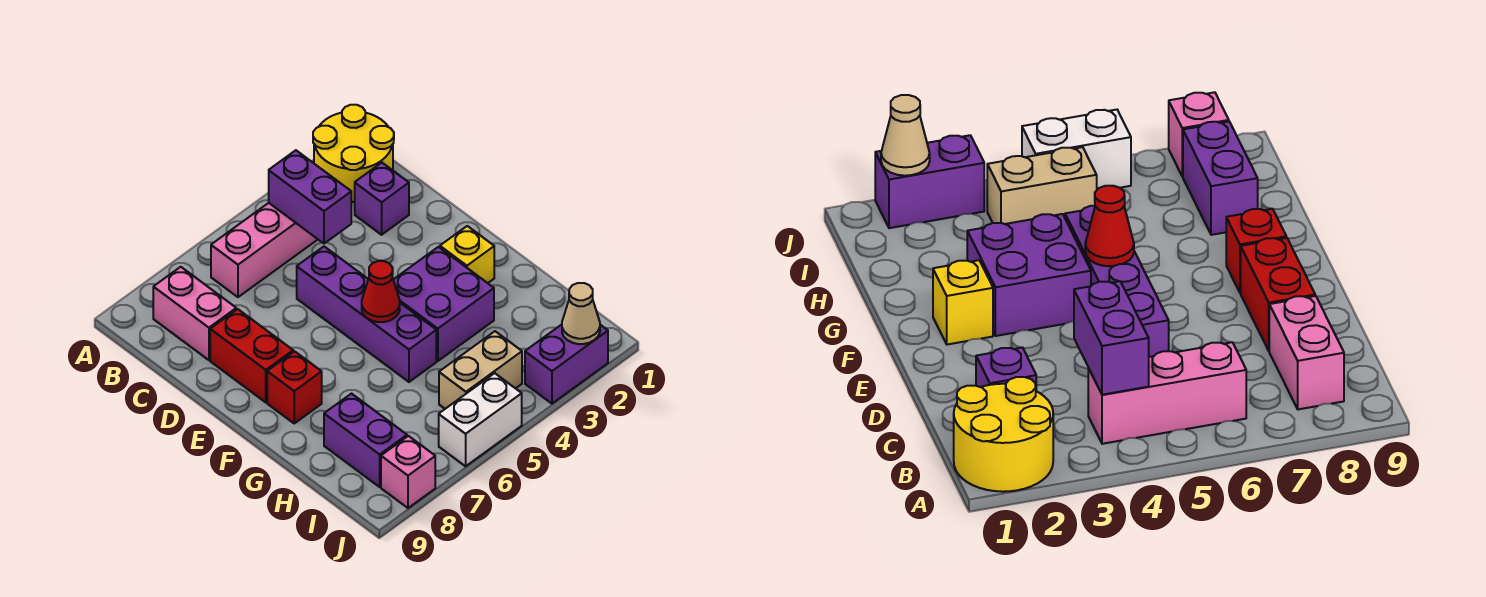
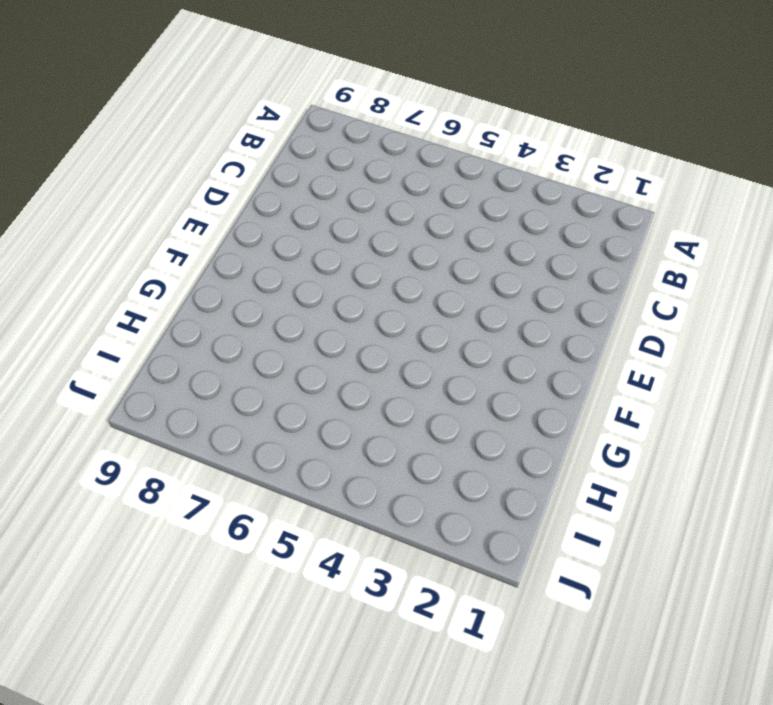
none -> yellow round brick A1:B2 level 1
none -> pink brick B4:B6 level 1
none -> pink brick B8:C8 level 1

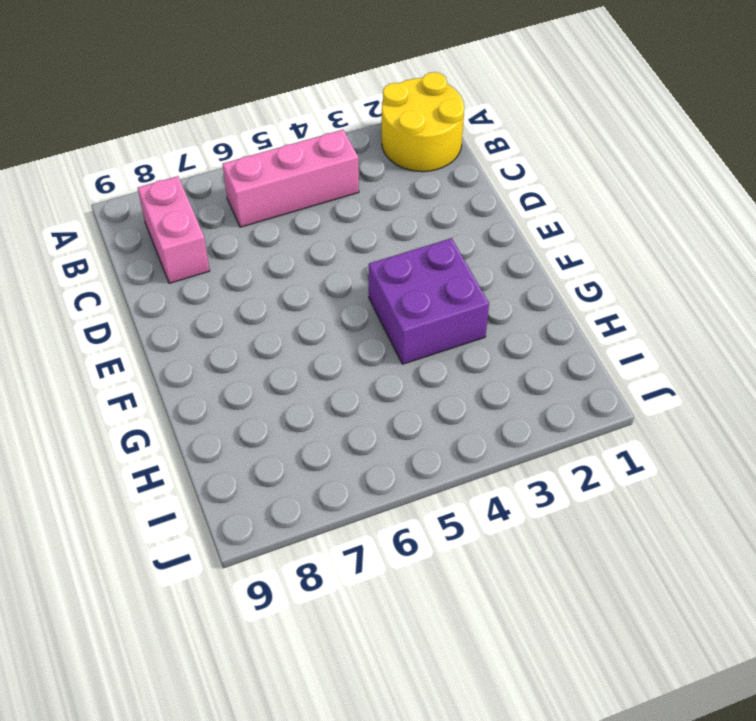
none -> purple brick C2 level 1
none -> purple brick D5:G5 level 1
none -> red brick D8:E8 level 1

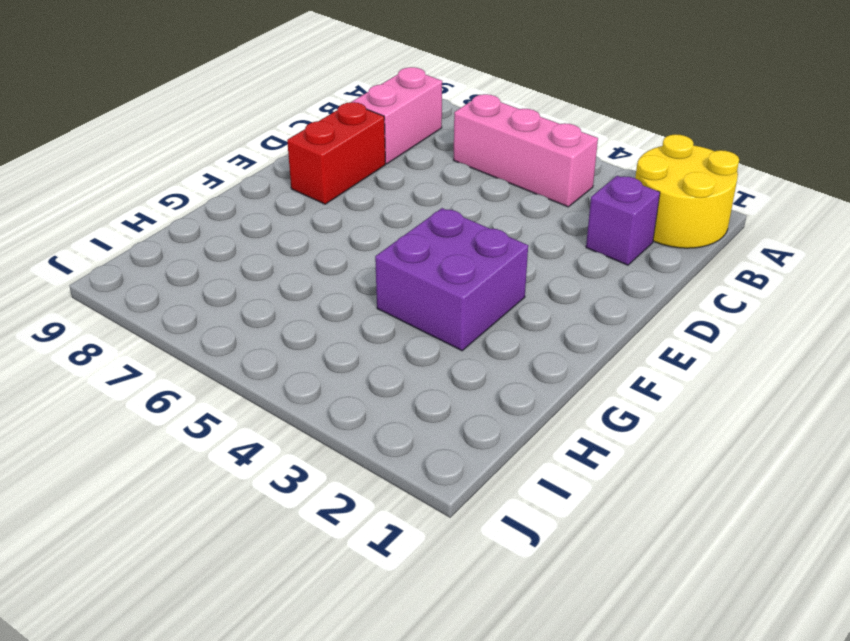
none -> purple brick D5:G5 level 1
none -> yellow brick F2 level 1
none -> red brick F8 level 1

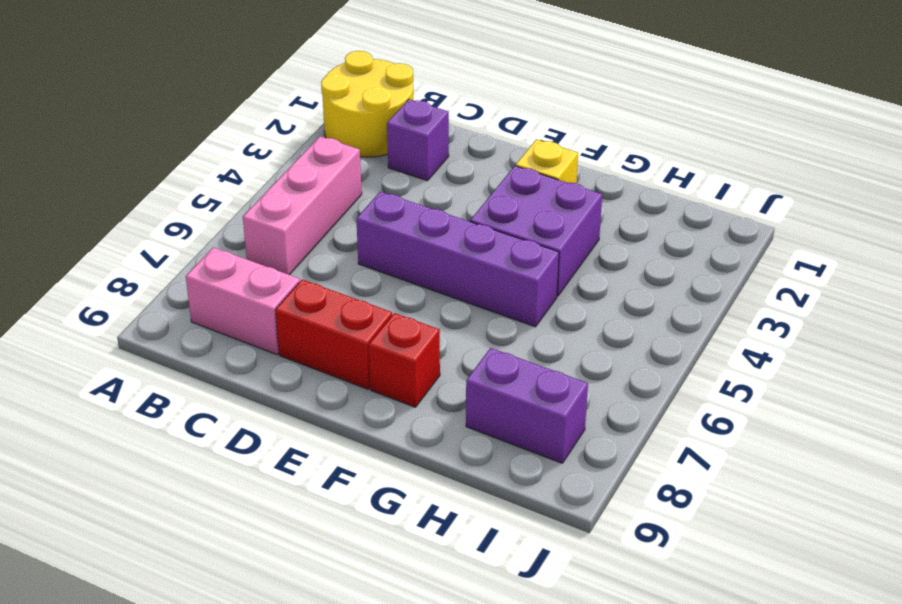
none -> tan brick I4:I5 level 1
none -> purple brick J2:J3 level 1
none -> white brick J5:J6 level 1

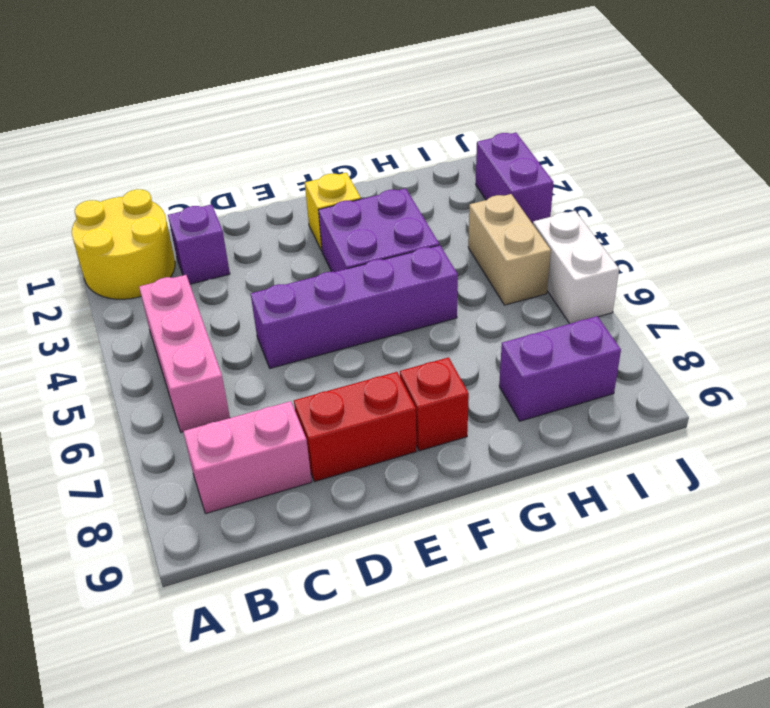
none -> pink brick J8 level 1
none -> purple brick B4:C4 level 2
none -> red cone F5 level 2

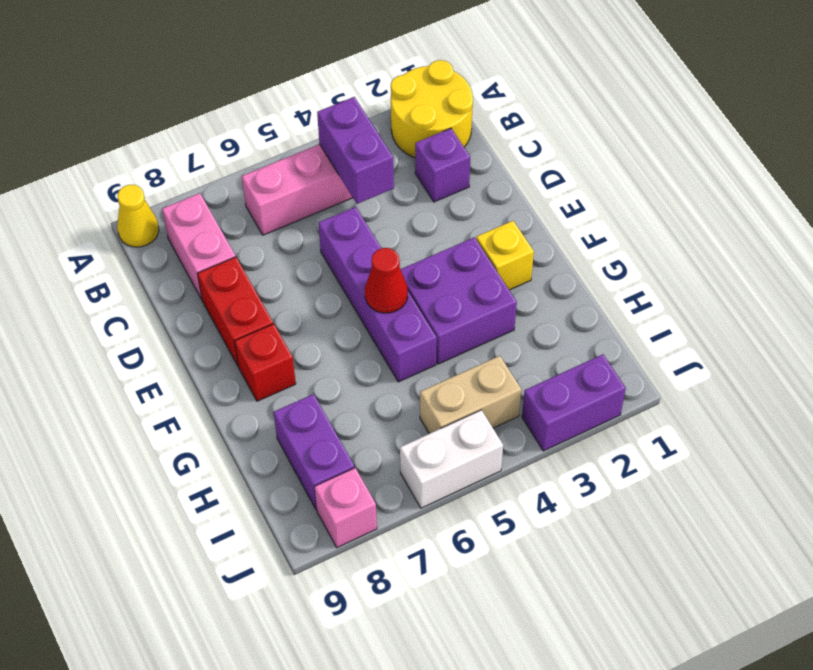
yellow cone A9 level 1 -> none
none -> tan cone J2 level 2

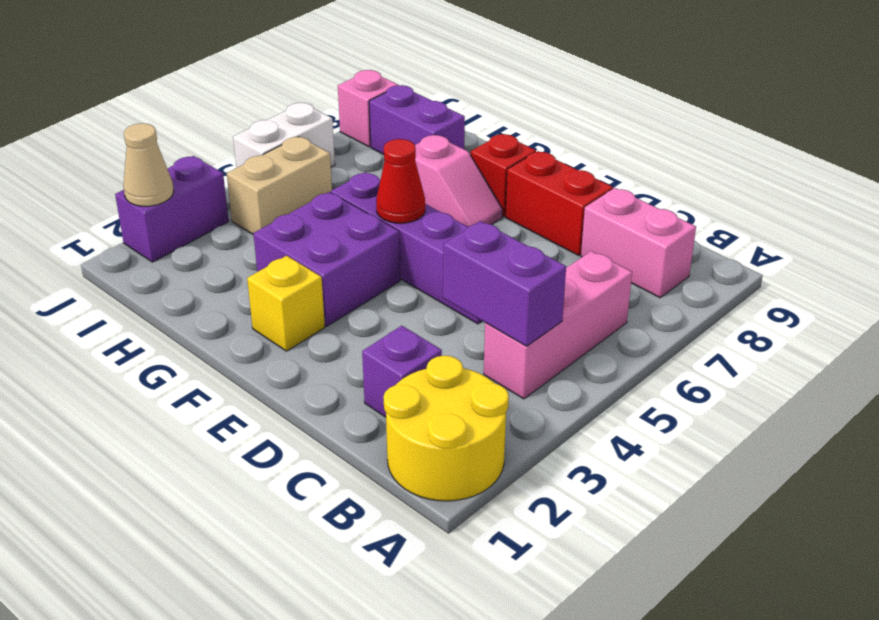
pink slope F7:G7 level 1 top G -> none

